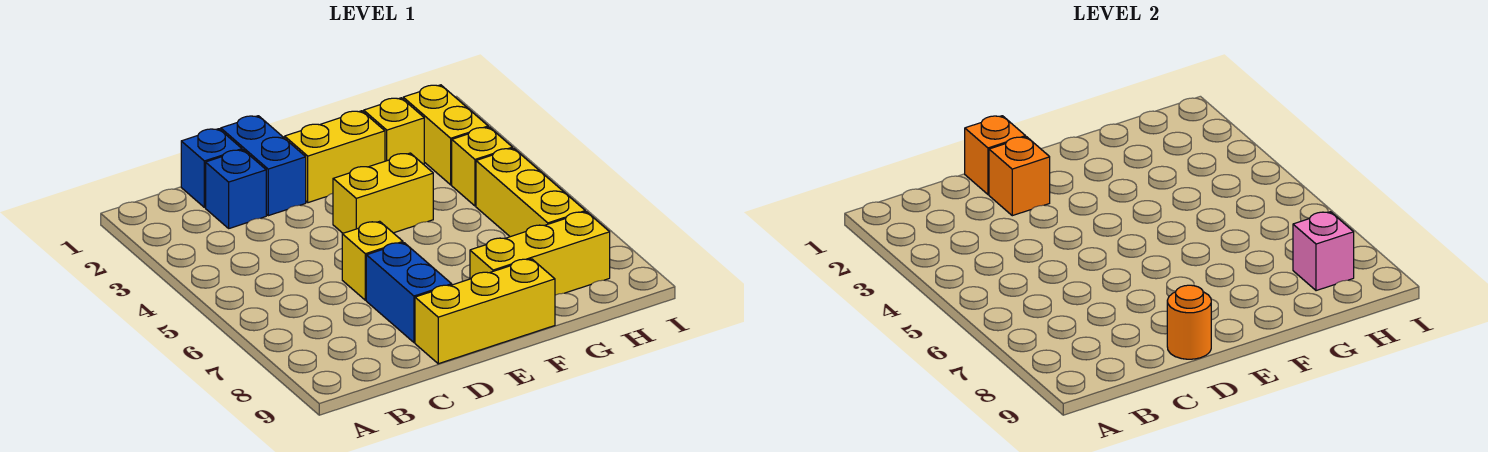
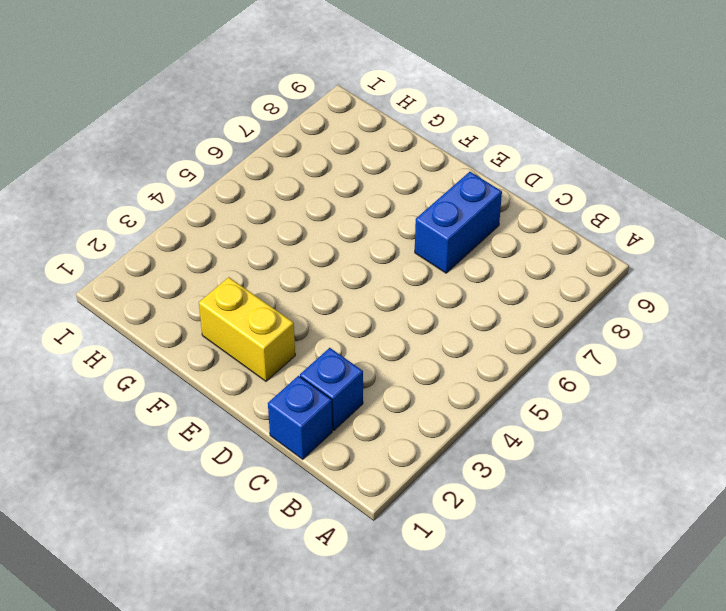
none -> blue brick D1:D2 level 1
none -> yellow brick D6 level 1
none -> yellow brick D9:F9 level 1

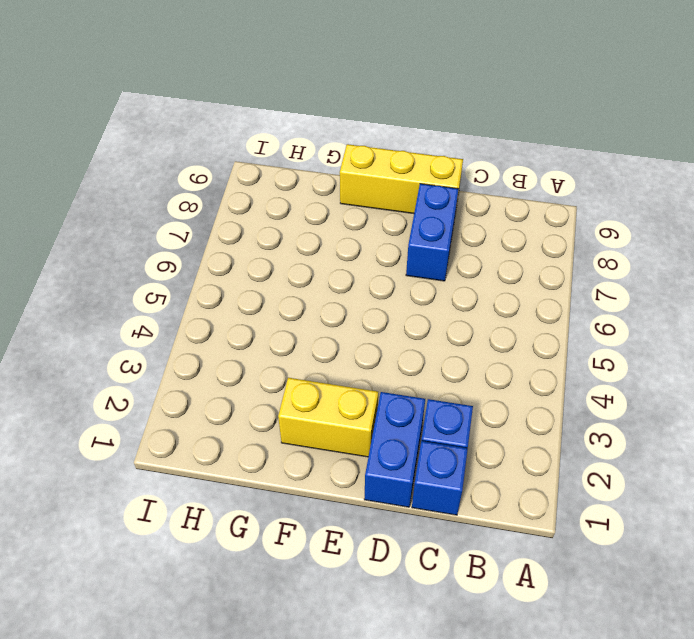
none -> yellow brick D6 level 1
none -> yellow brick E4:F4 level 1
none -> yellow brick F8:H8 level 1

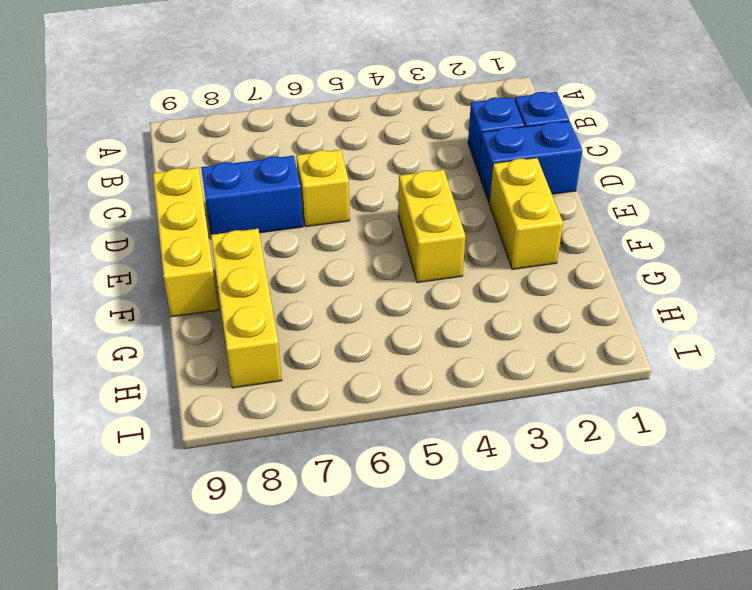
none -> yellow brick G2 level 1
none -> yellow brick H2:H3 level 1
none -> yellow brick H4 level 1

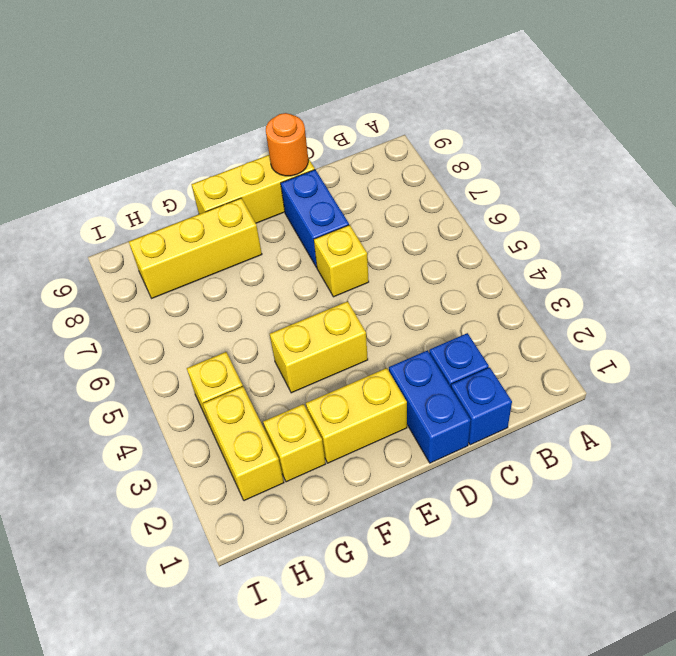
none -> yellow brick H5:H7 level 1
none -> orange brick D1 level 2
none -> orange brick D2 level 2

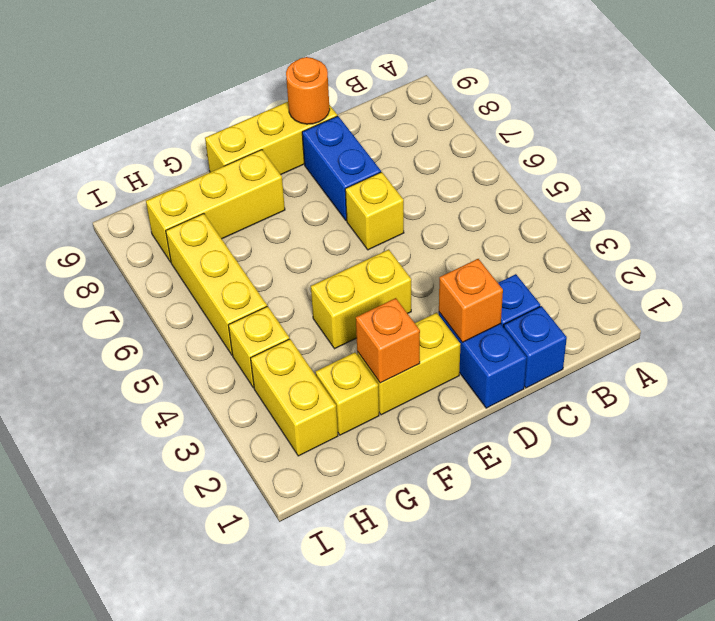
orange brick F2 level 2 -> orange brick D1 level 2
none -> pink brick H8 level 2

